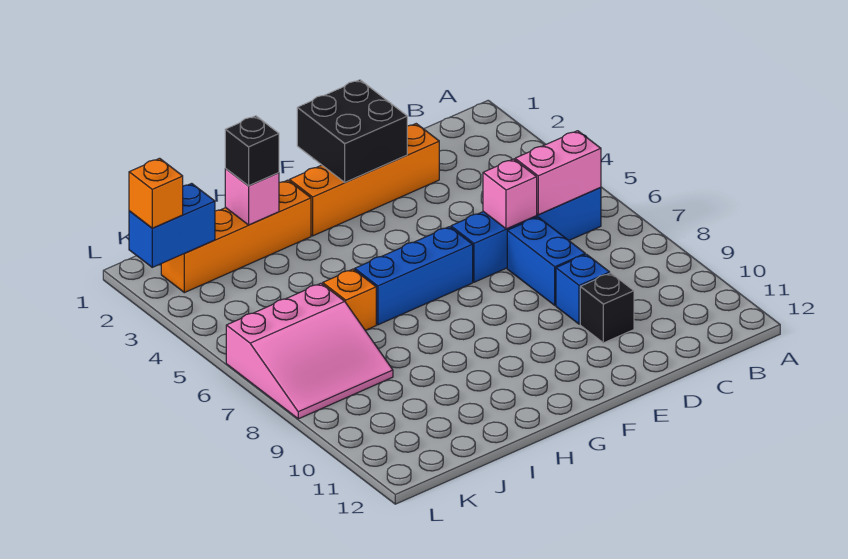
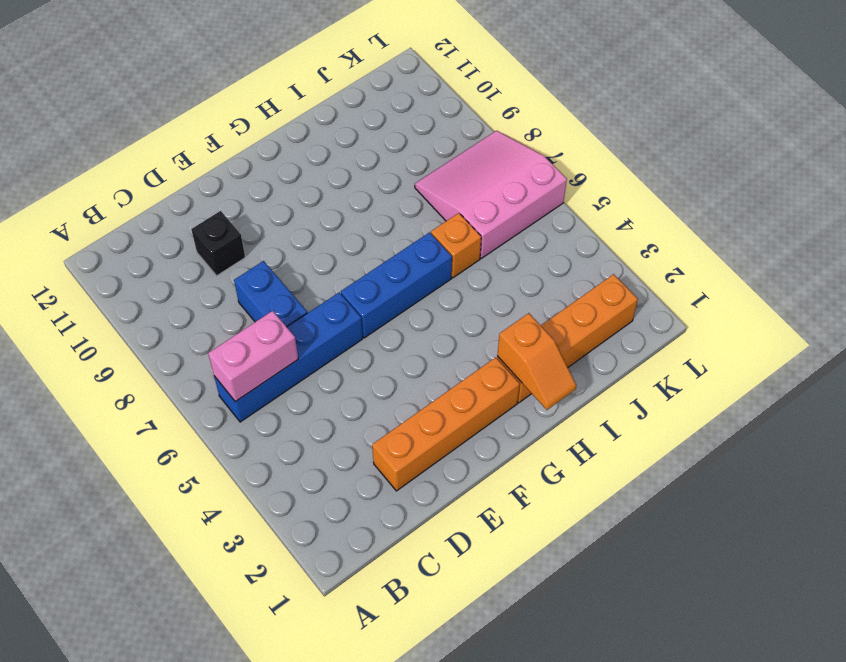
orange slope H1:H2 level 2 top 2 -> none
none -> blue brick D9 level 1
none -> pink brick D6 level 2
none -> black brick E1:F2 level 2

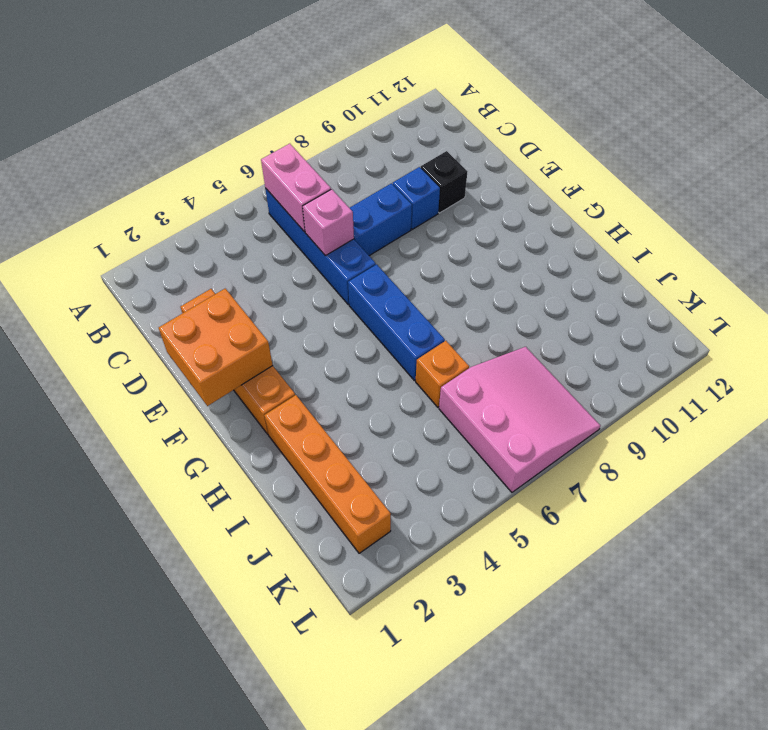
orange brick E1:F2 level 2 -> black brick E1:F2 level 2
none -> pink brick I2 level 2
none -> blue brick K2:L2 level 2
none -> black brick I2 level 3

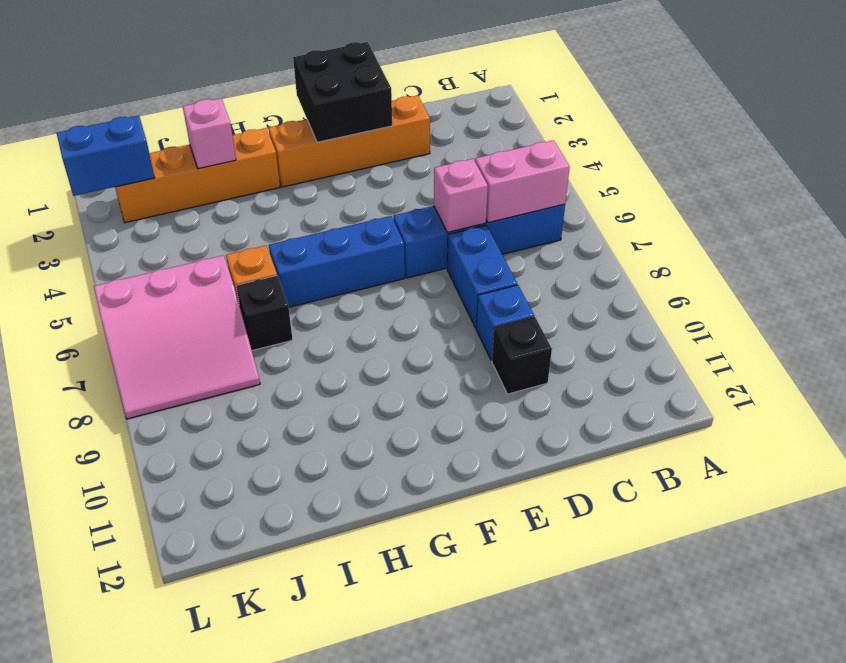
black brick I7 level 1 -> black brick I2 level 3
none -> orange brick L2 level 3

